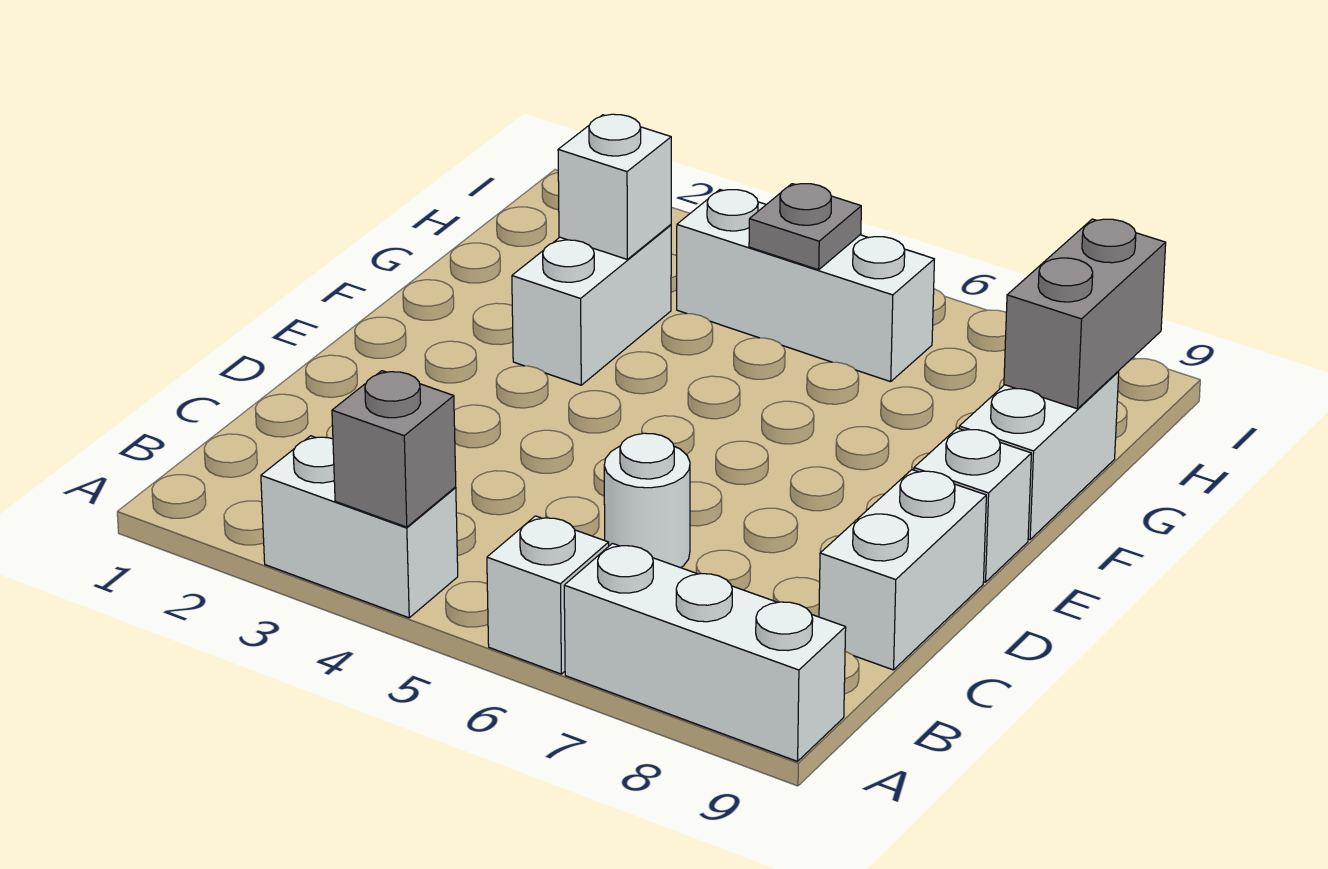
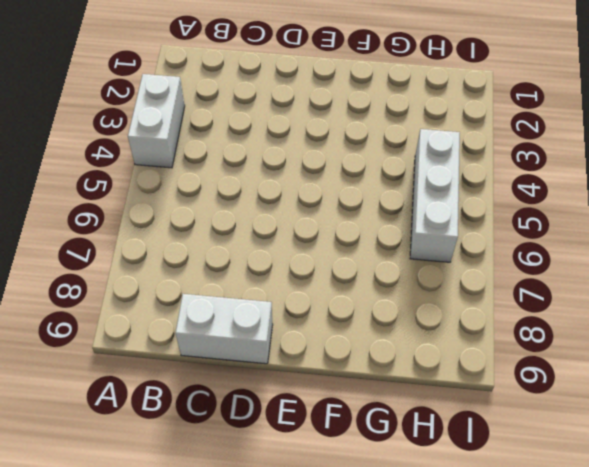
none -> white brick A6 level 1
none -> white brick A7:A9 level 1
none -> white round brick C6 level 1

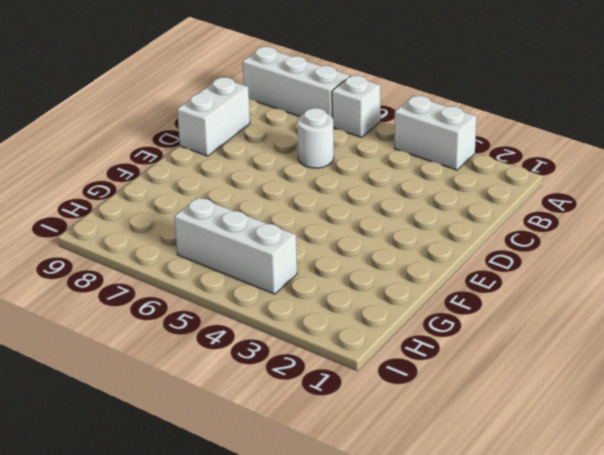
none -> white brick E9 level 1
none -> white brick F3:G3 level 1
none -> white brick F9:G9 level 1

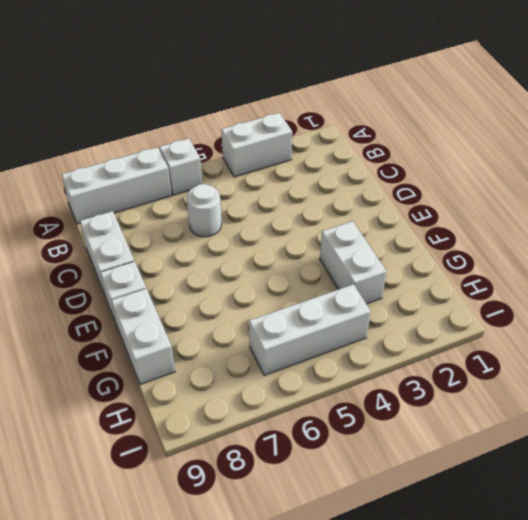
none -> grey brick A4 level 2
none -> white brick G3 level 2
none -> grey brick G9:H9 level 2

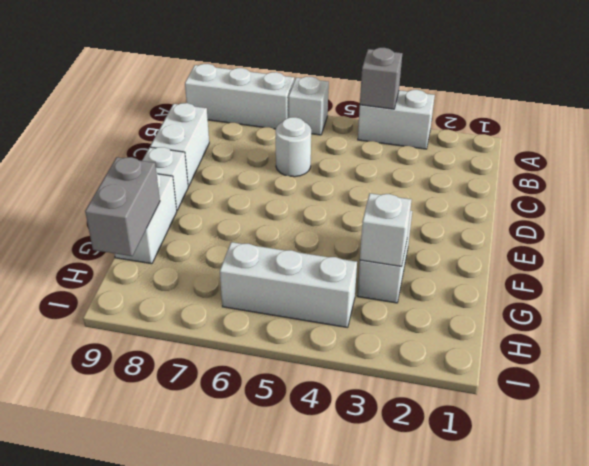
none -> grey plate H5 level 2

